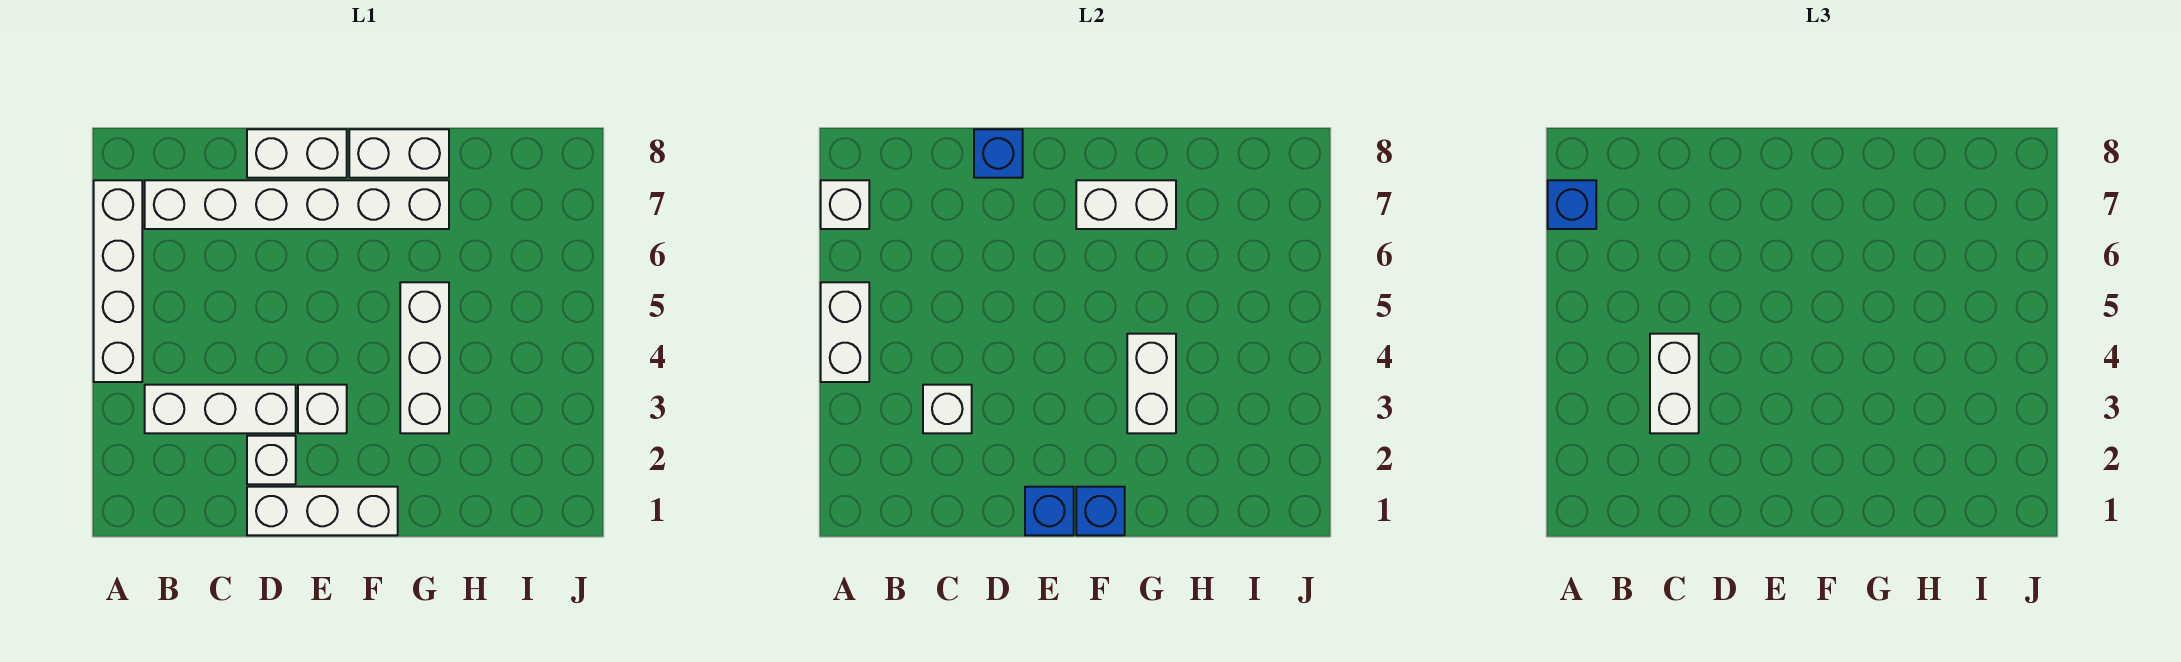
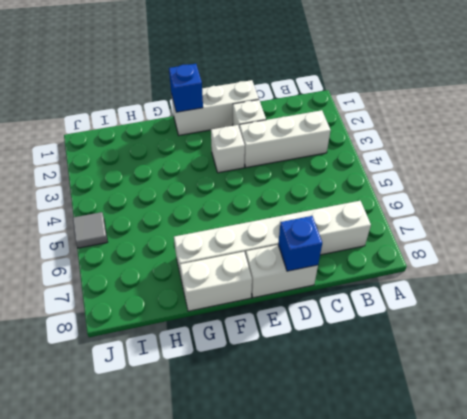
grey tile J5 level 1 -> none
none -> white brick A4:A7 level 1
none -> white brick G3:G5 level 1
none -> white brick A4:A5 level 2

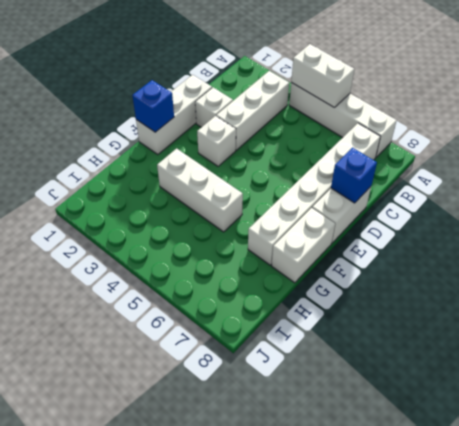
none -> white brick A7 level 2
none -> white brick C3 level 2
none -> blue brick E1 level 2

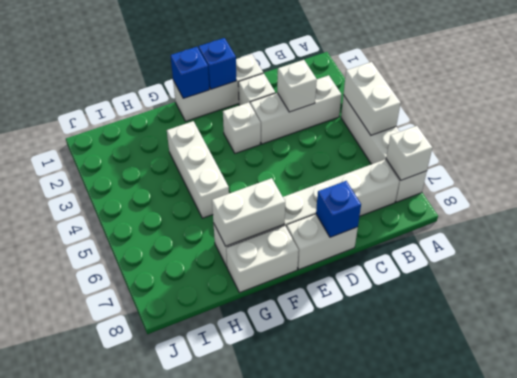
none -> white brick G3:G4 level 2
none -> blue brick A7 level 3
none -> white brick C3:C4 level 3

